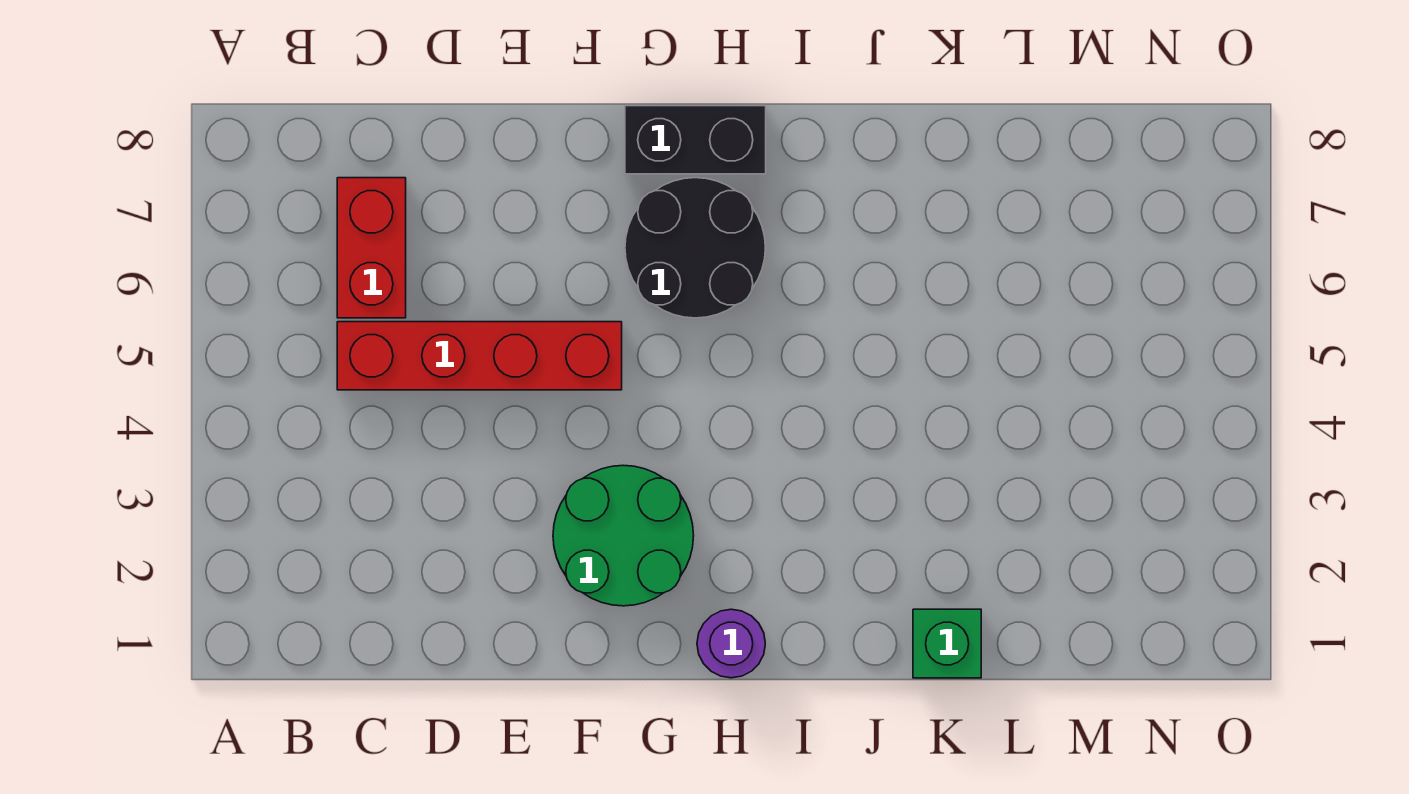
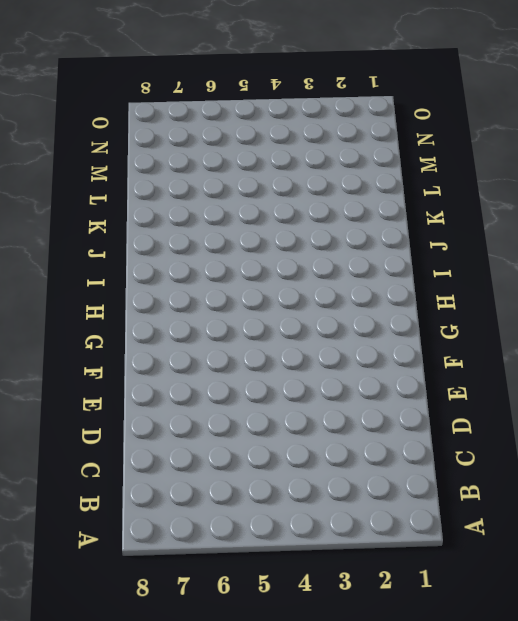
none -> red brick C5:F5 level 1
none -> red brick C6:C7 level 1

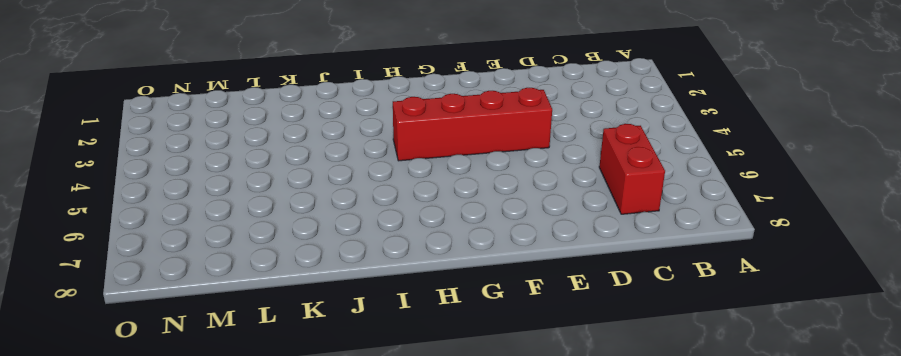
red brick E4:H4 level 1 -> red brick C5:F5 level 1
none -> green round brick F2:G3 level 1
none -> black round brick G6:H7 level 1

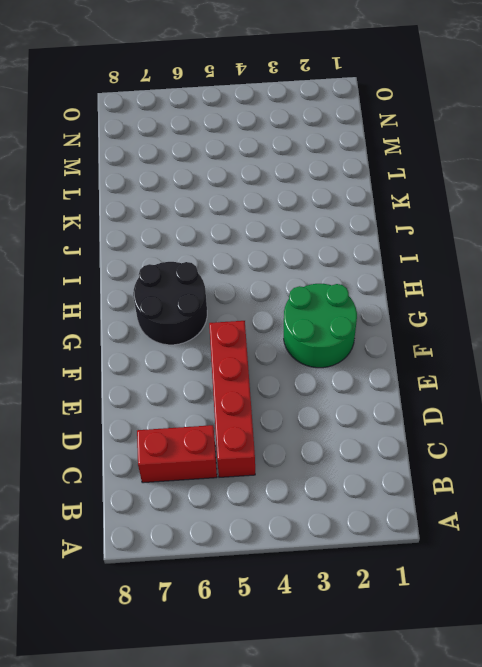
none -> black brick G8:H8 level 1
none -> purple round brick H1 level 1

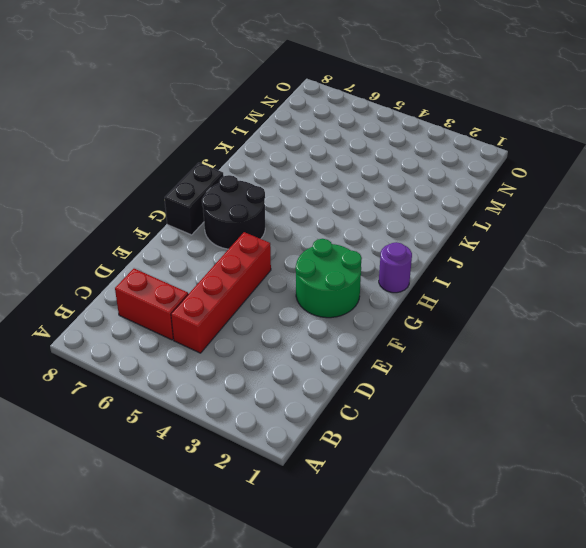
none -> green brick K1 level 1

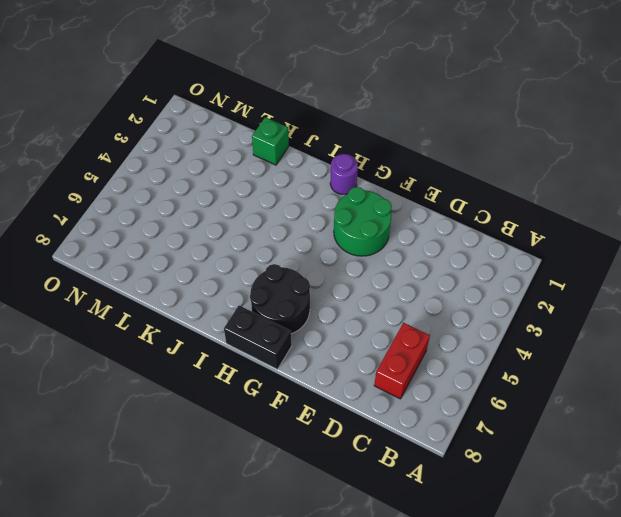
none -> red brick C5:F5 level 1

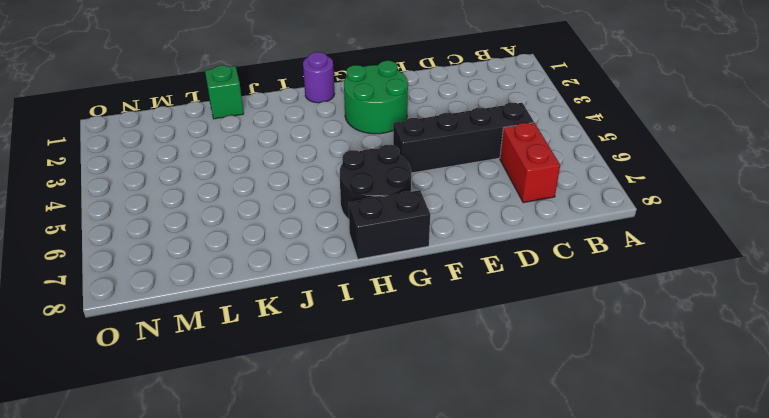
black brick C5:F5 level 1 -> red brick C5:F5 level 1

